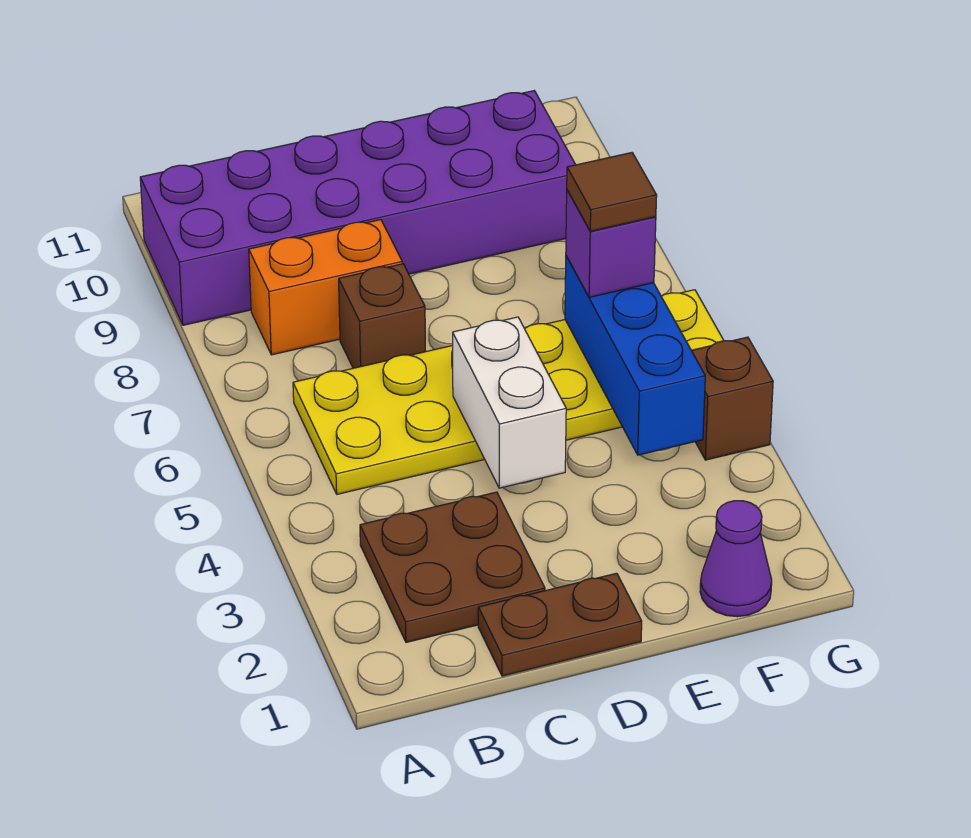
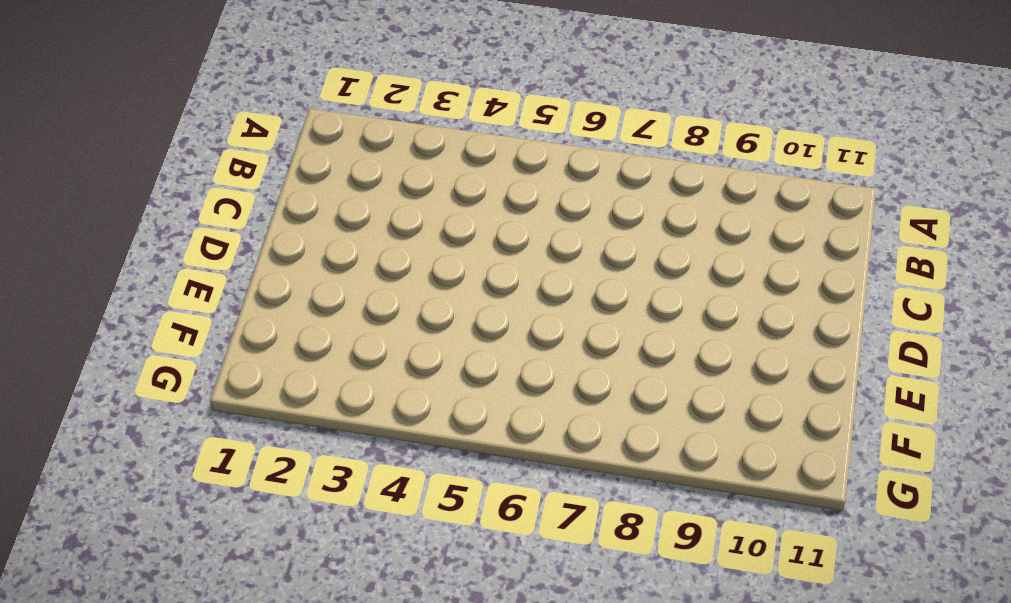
none -> purple brick A9:F10 level 1
none -> brown plate B2:C3 level 1
none -> yellow plate B5:G6 level 1

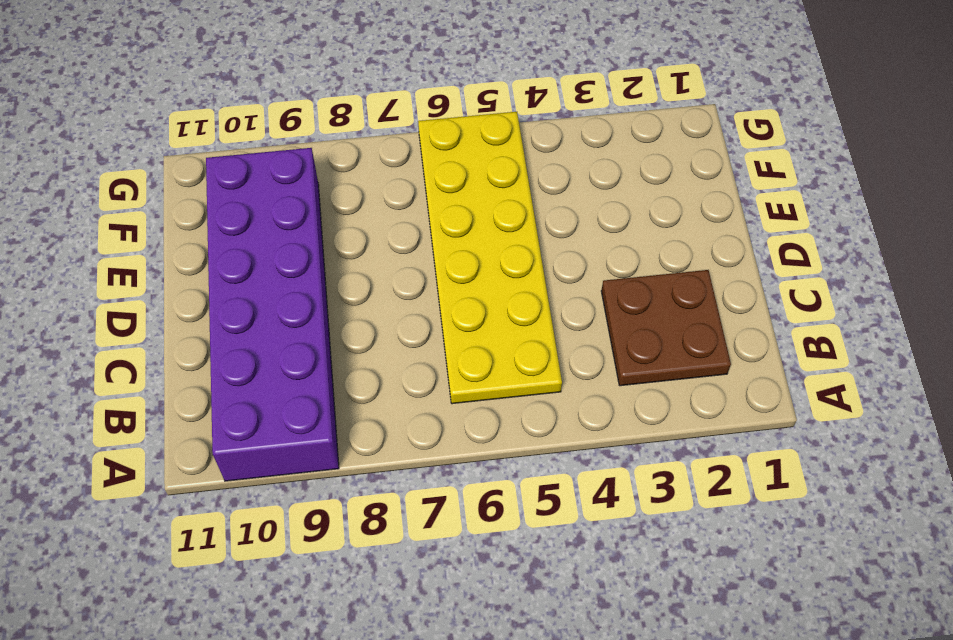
none -> orange brick B8:C8 level 1
none -> brown plate C1:D1 level 1
none -> brown brick C7 level 1

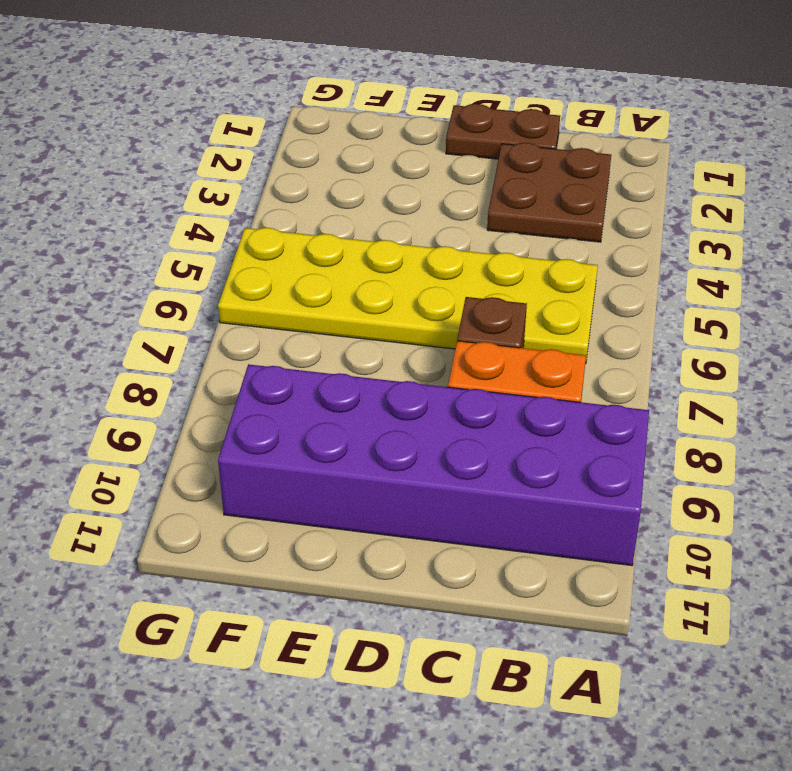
none -> purple cone F1 level 1
none -> brown brick G4 level 1
none -> white brick D4:D5 level 2

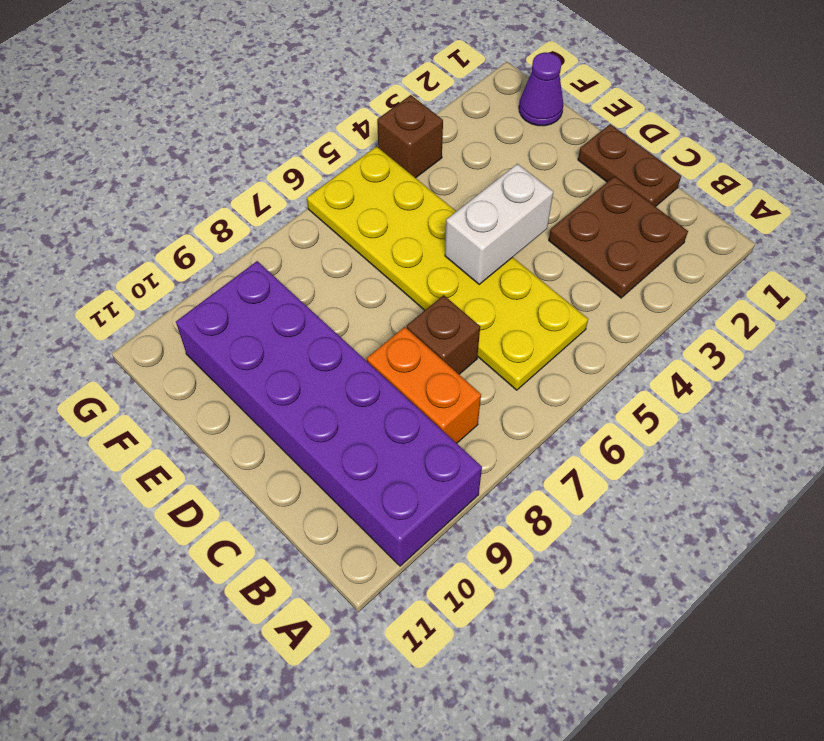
none -> blue brick F4:F6 level 2
none -> purple brick F6 level 3
none -> brown tile F6 level 4

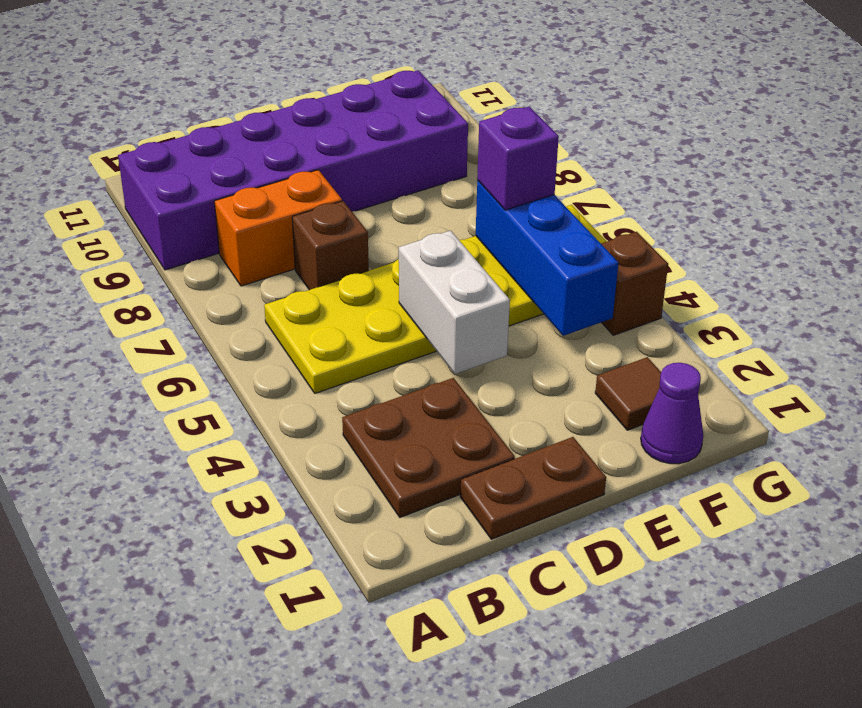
brown tile F2 level 1 -> brown tile F6 level 4

